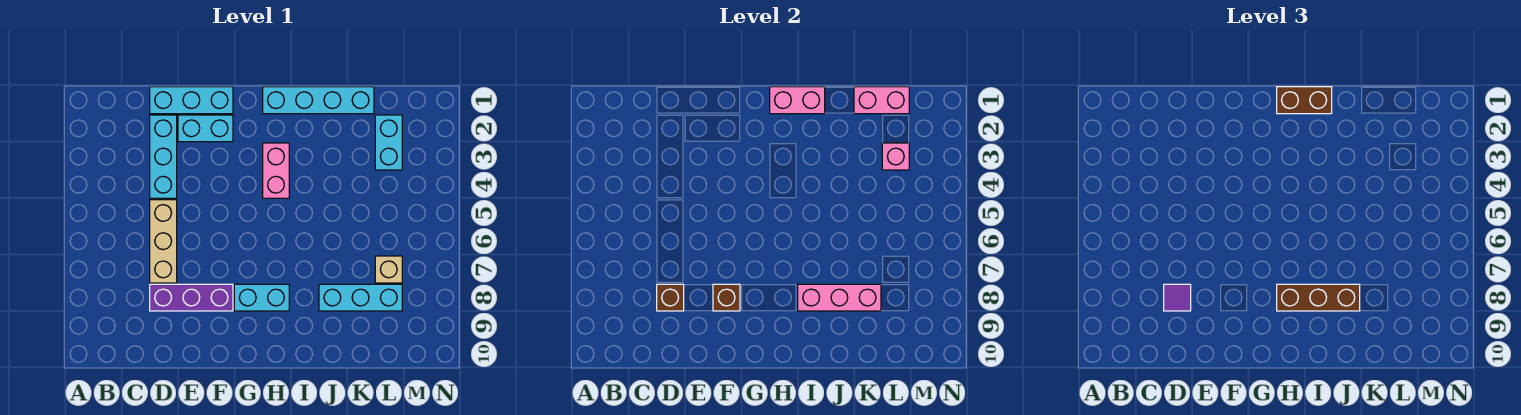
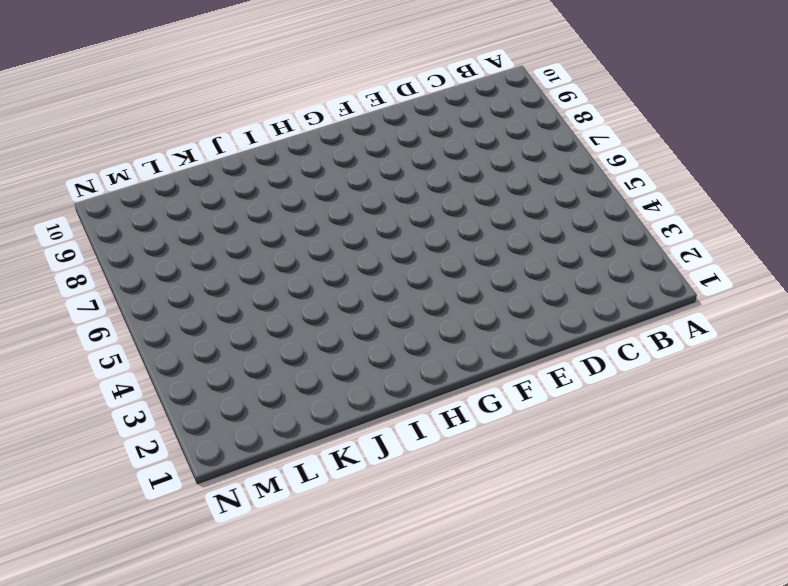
none -> cyan brick D1:F1 level 1
none -> cyan brick D2:D4 level 1
none -> tan brick D5:D7 level 1

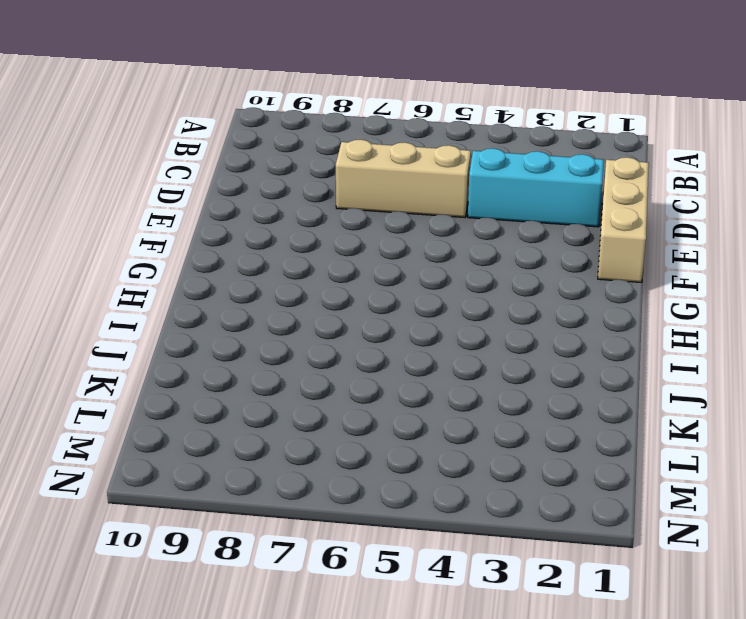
tan brick D1:F1 level 1 -> cyan brick D1:F1 level 1
none -> purple brick D8:F8 level 1
none -> cyan brick E2:F2 level 1
none -> cyan brick G8:H8 level 1

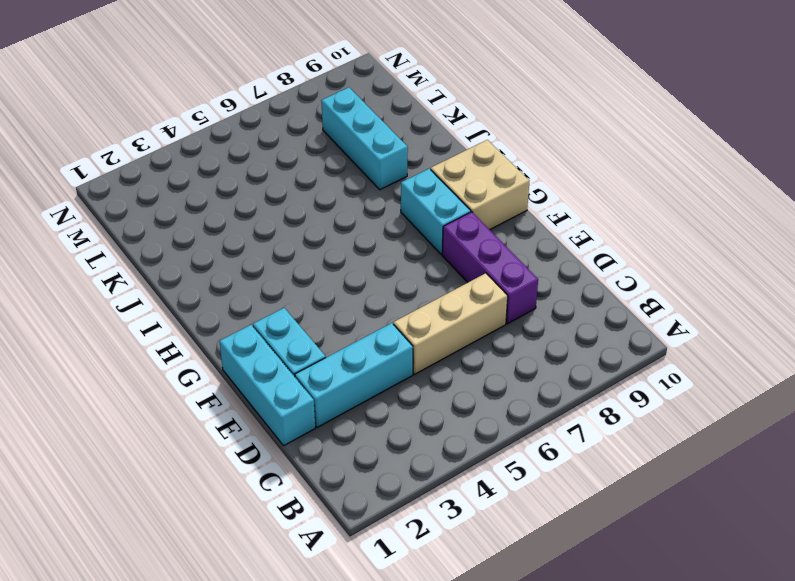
tan brick G9:H10 level 1 -> none
none -> cyan brick H1:K1 level 1
none -> pink brick H3:H4 level 1
none -> cyan brick L2:L3 level 1

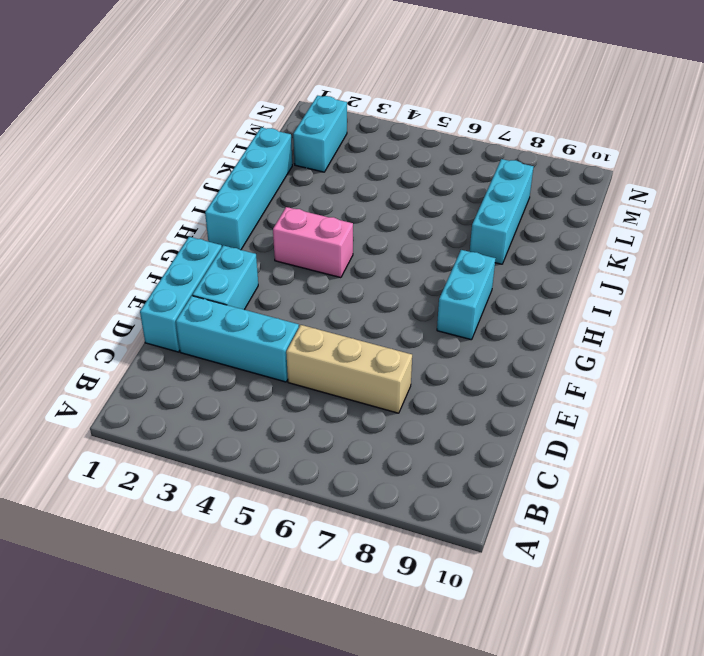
cyan brick L2:M2 level 1 -> cyan brick L2:L3 level 1
none -> purple brick D8:F8 level 1
none -> tan brick L7 level 1
none -> brown brick D8 level 2

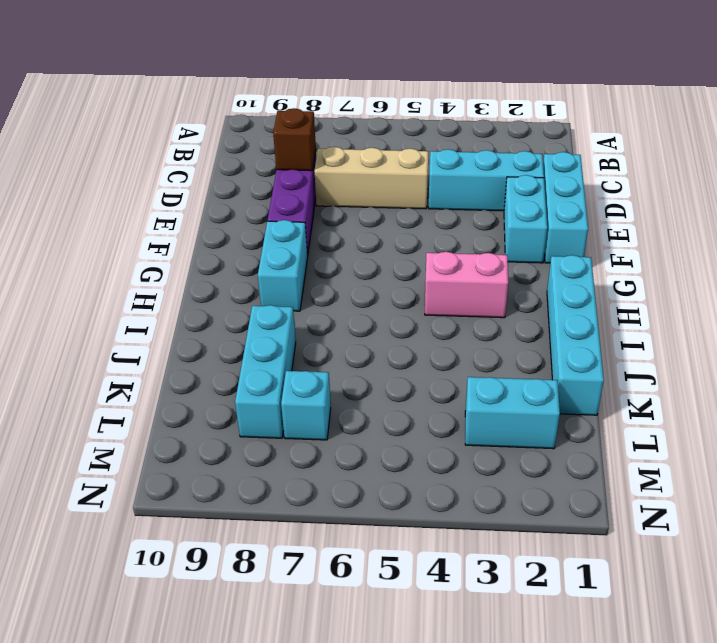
cyan brick L7 level 1 -> tan brick L7 level 1
none -> brown brick F8 level 2
none -> pink brick H1:I1 level 2
none -> pink brick I8:K8 level 2

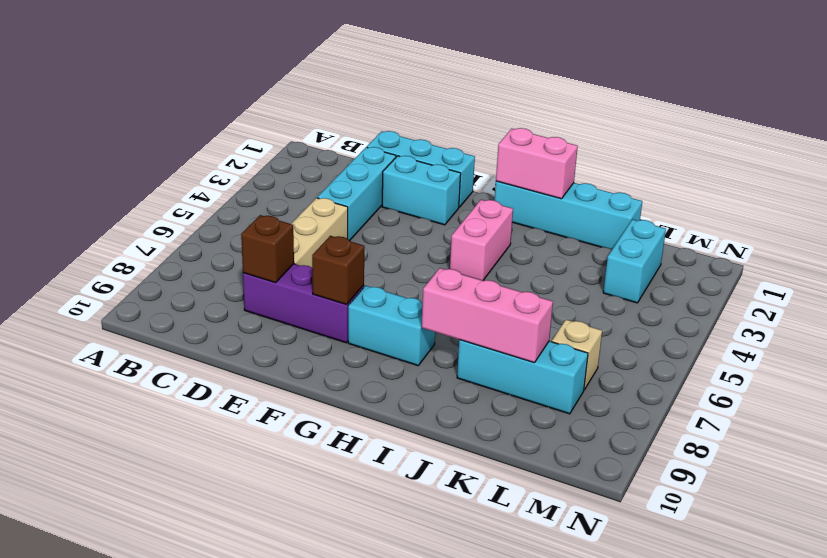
none -> pink brick K1:L1 level 2
none -> pink brick L3 level 2
none -> purple tile D8 level 3

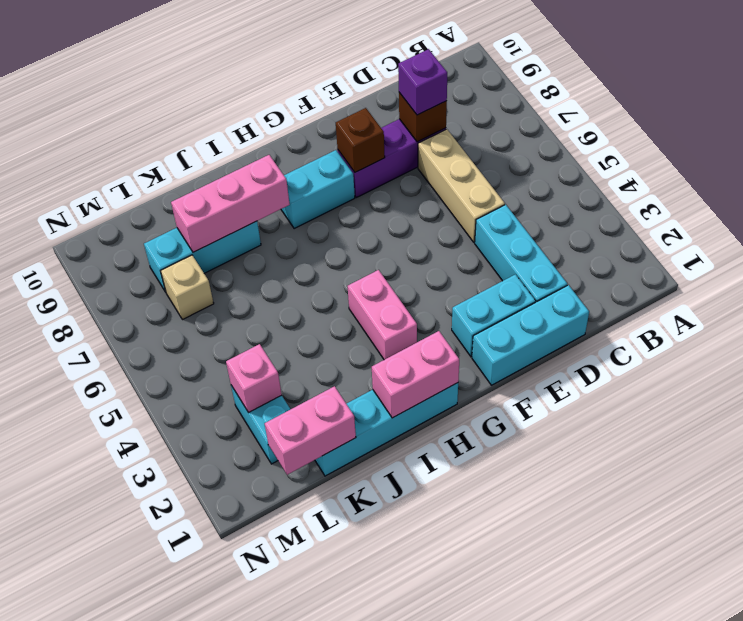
purple brick D8 level 3 -> purple tile D8 level 3
none -> brown brick H1:I1 level 3
none -> brown brick H8:J8 level 3

